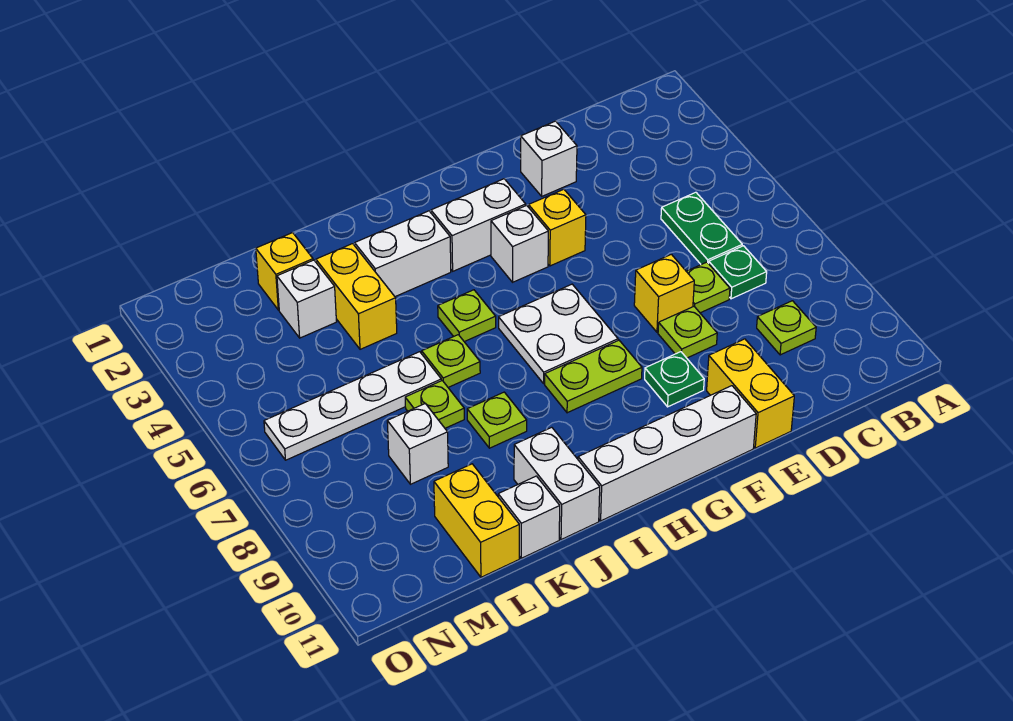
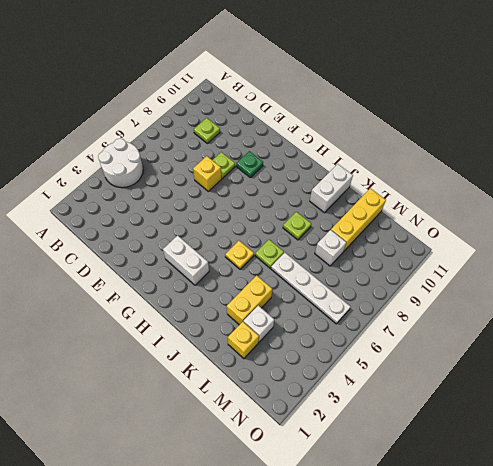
white round brick A4:B5 level 1 -> none
yellow plate I5 level 1 -> lime plate I5 level 1
yellow brick L9:L11 level 1 -> yellow brick L10:L11 level 1
none -> green plate C5:C6 level 1
none -> green plate C7 level 1
none -> lime plate D7 level 1

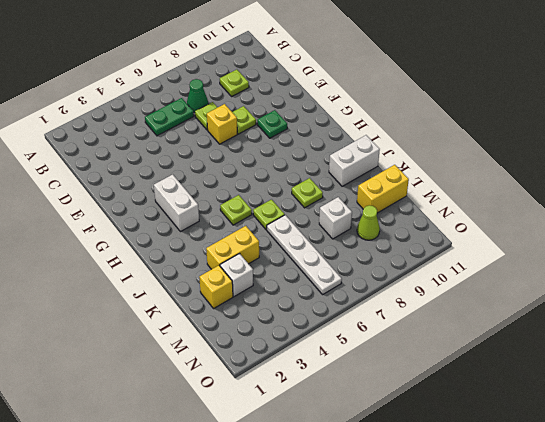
green cone C7 level 1 -> green plate C7 level 1
lime cone M9 level 1 -> none
none -> white brick E2 level 1
none -> yellow brick E10:E11 level 1
none -> yellow brick F4 level 1

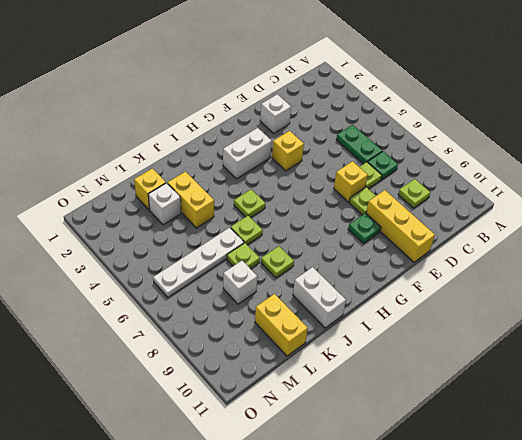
yellow brick E9:E11 level 1 -> yellow brick E10:E11 level 1
none -> white brick F11:I11 level 1
none -> white brick G4 level 1
none -> white plate G6:H7 level 1

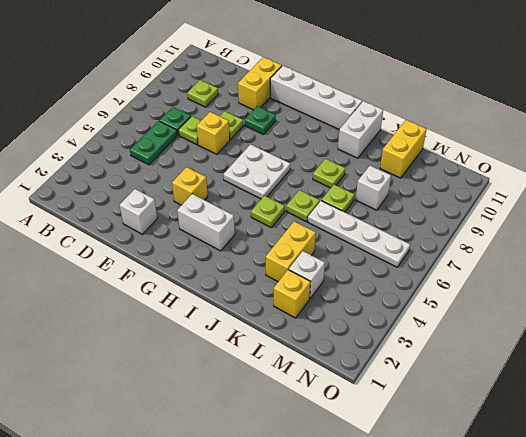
none -> white brick G4 level 1
none -> lime plate G8:H8 level 1
none -> white brick I3:J3 level 1

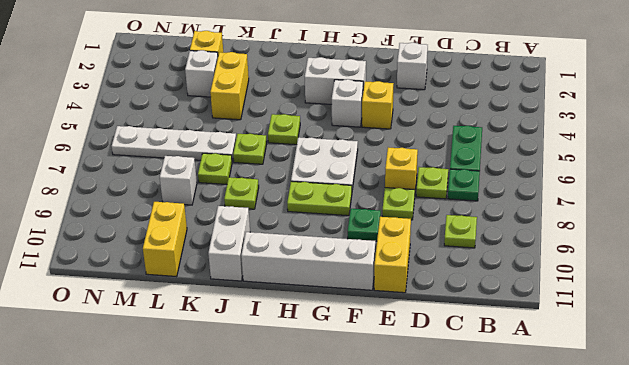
none -> white brick I3:J3 level 1
none -> white brick K11 level 1

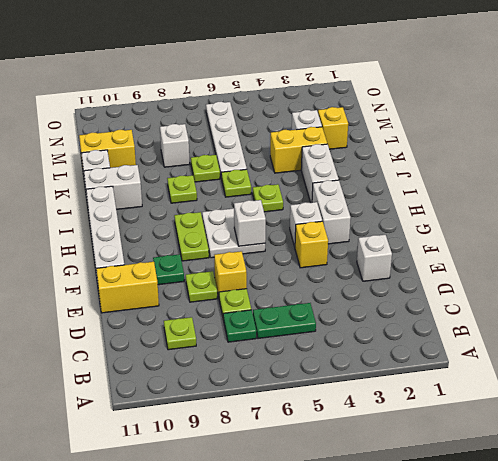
white brick G6 level 2 -> none

